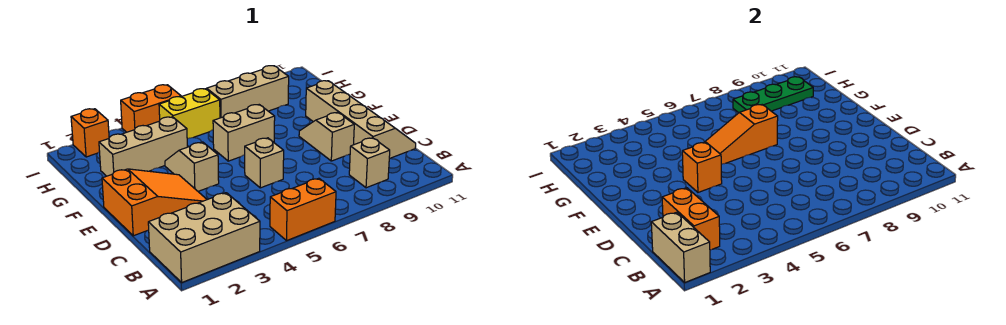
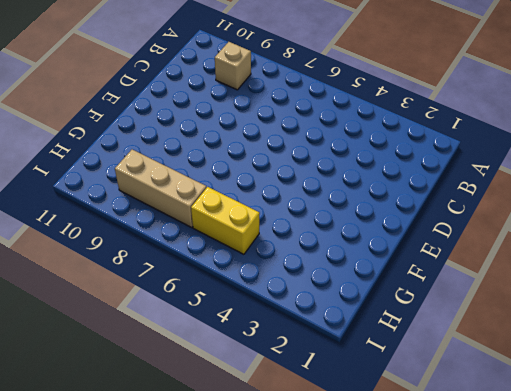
none -> tan brick A1:B3 level 1
none -> orange brick A5:A6 level 1
none -> tan slope C10:F11 level 1 top 10

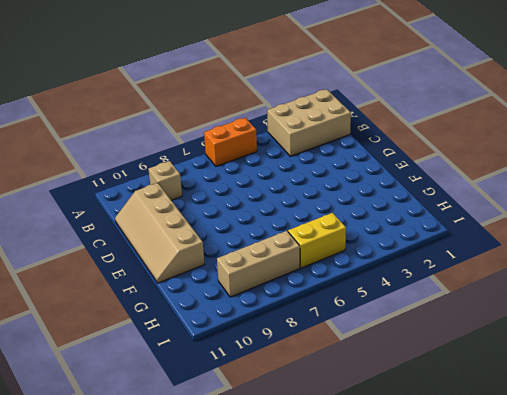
none -> orange slope D1:E3 level 1 top 1
none -> tan brick D6 level 1
none -> tan slope D9:E9 level 1 top D

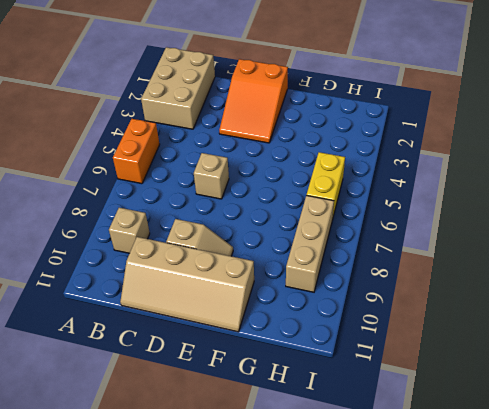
none -> tan slope E4:F4 level 1 top E
none -> tan brick F6:F7 level 1
none -> tan brick G2:G4 level 1

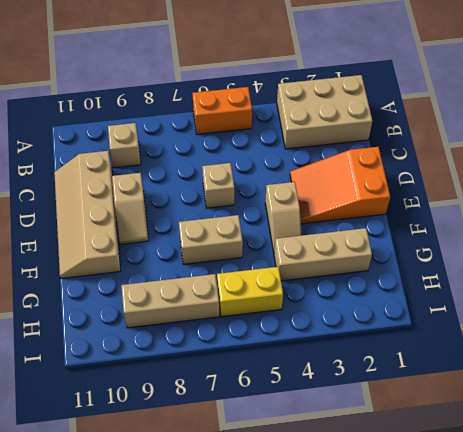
none -> orange brick I2 level 1
none -> orange brick I4:I5 level 1
none -> tan brick A1:B1 level 2

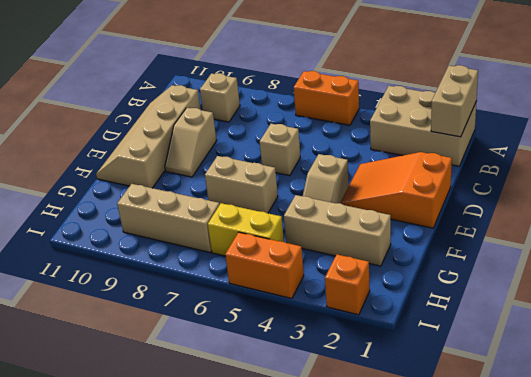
none -> orange brick B2:C2 level 2
none -> orange brick E4 level 2
none -> orange slope F5:F7 level 2 top 7

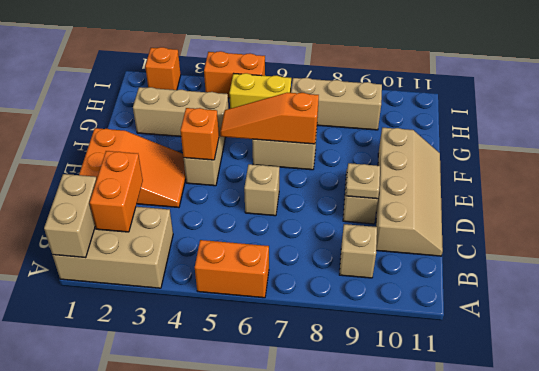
tan plate D9 level 2 -> none
none -> green plate H8:H10 level 2

